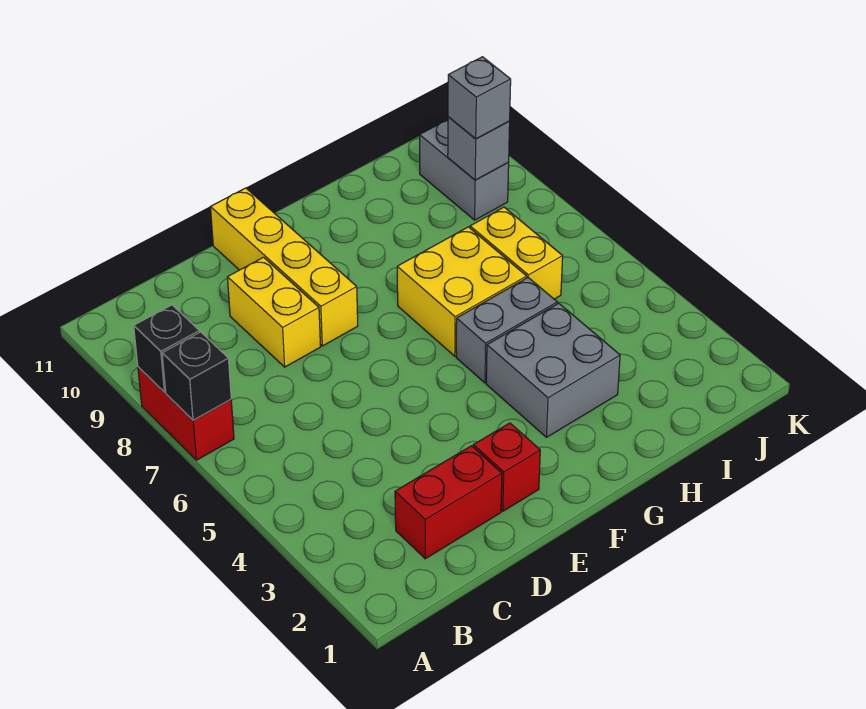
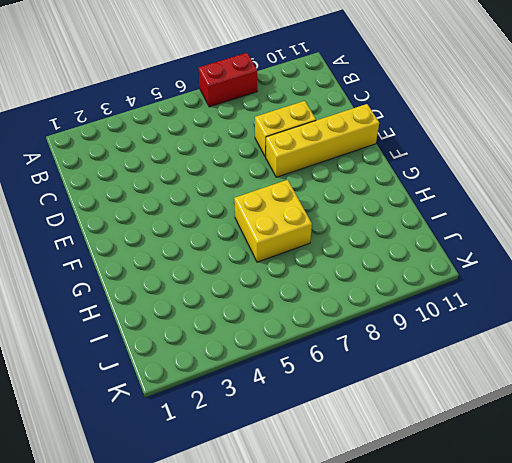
none -> red brick C2:D2 level 1
none -> red brick E2 level 1
none -> grey brick G3:H4 level 1

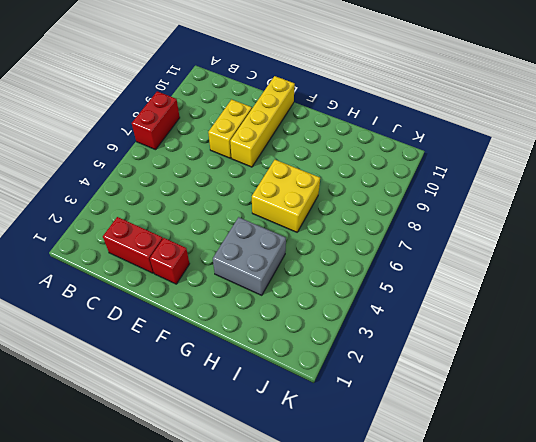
none -> grey brick G5:H5 level 1
none -> yellow brick I6:I7 level 1
none -> grey brick J9:J10 level 1

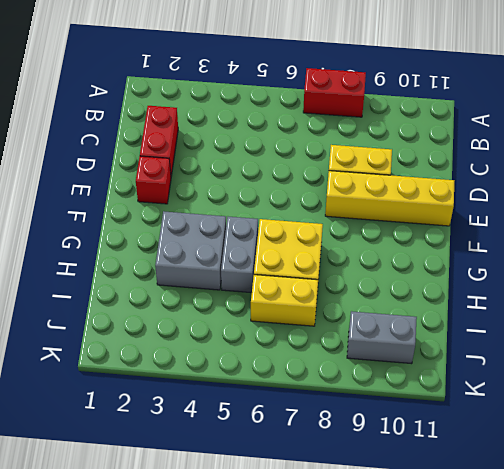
none -> black brick A7 level 2
none -> black brick A8 level 2
none -> grey brick J9 level 2

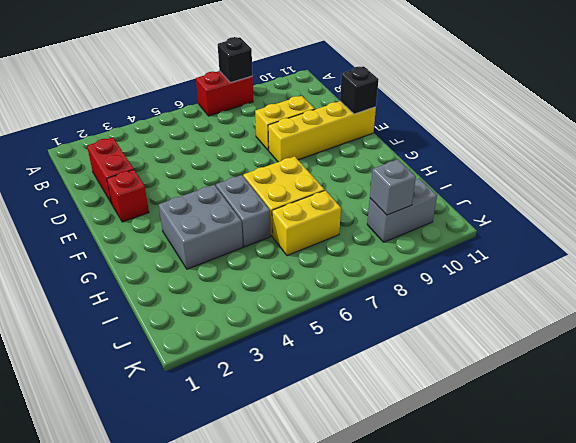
black brick E11 level 2 -> black brick A7 level 2
none -> grey brick J9 level 3

